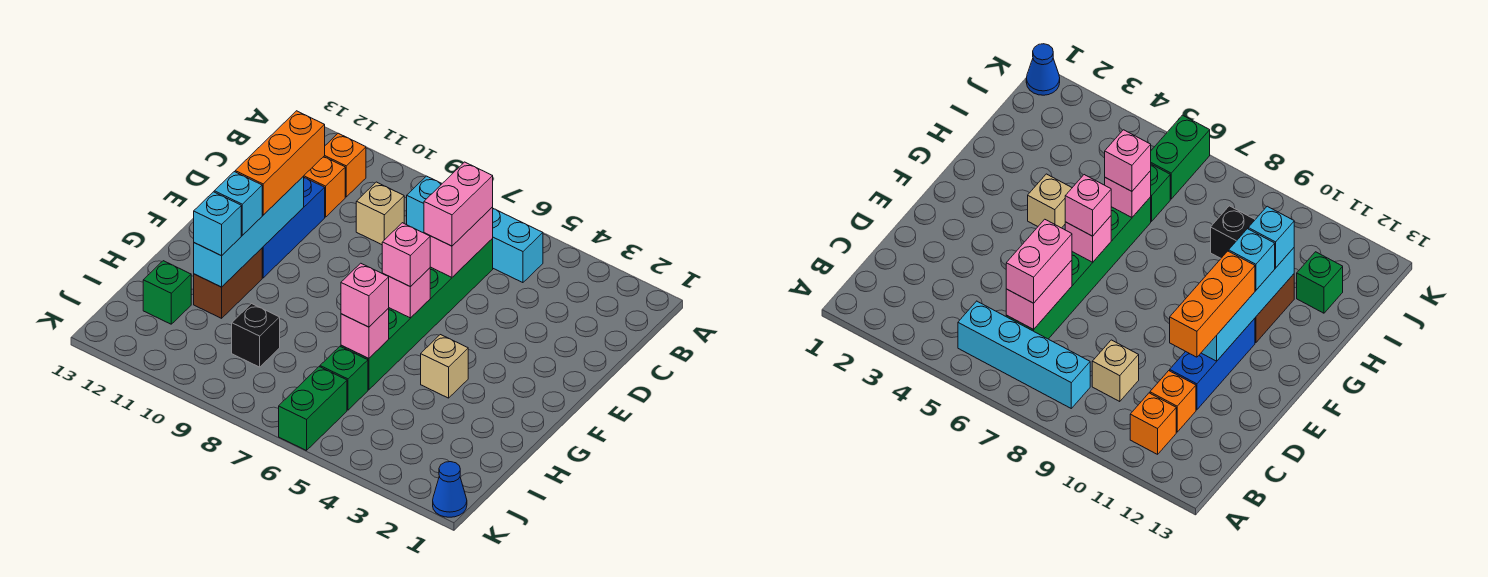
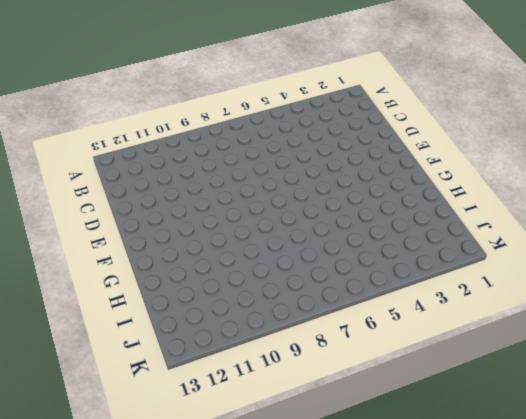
none -> cyan brick B5:B8 level 1
none -> orange brick B11 level 1
none -> green brick C6:H6 level 1

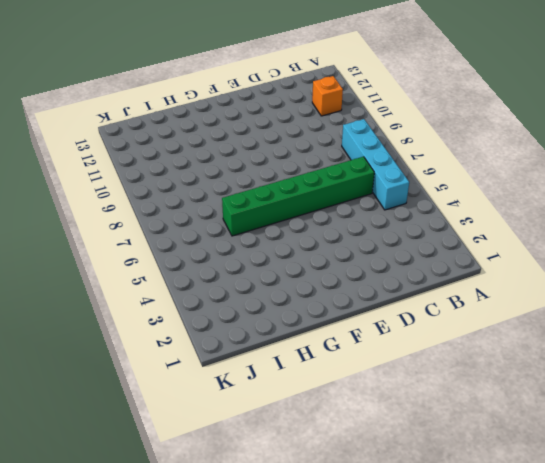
none -> tan brick C9 level 1
none -> orange brick C11 level 1
none -> blue brick D11:F11 level 1

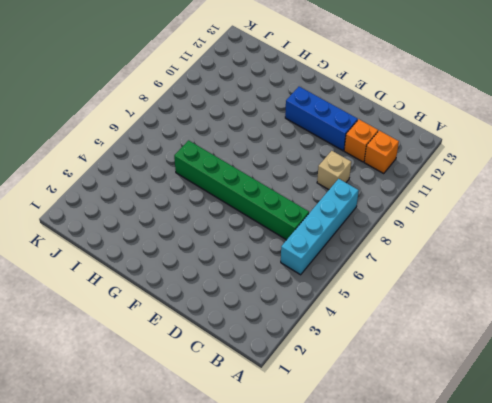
none -> tan brick G4 level 1
none -> brown brick G11:H11 level 1
none -> green brick I6 level 1

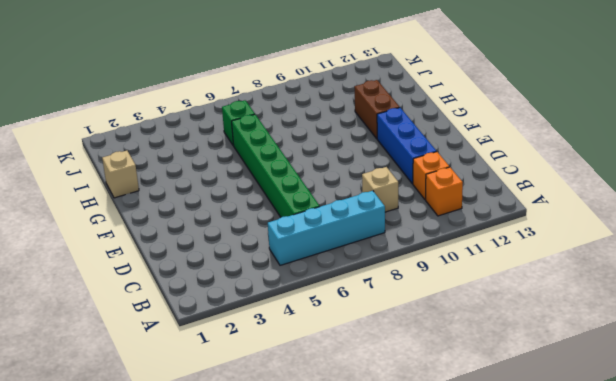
tan brick H1 level 1 -> tan brick G4 level 1
none -> black brick I9 level 1
none -> green brick I12 level 1
none -> green brick J6:K6 level 1

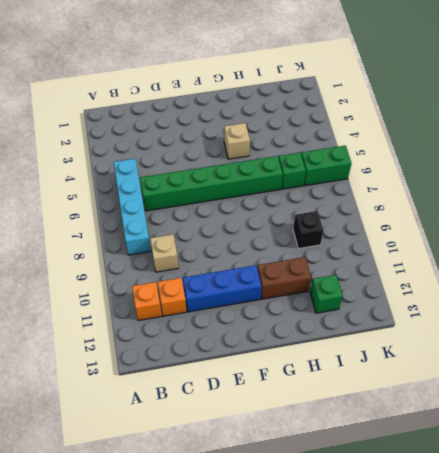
none -> blue cone K1 level 1
none -> pink brick C6:D6 level 2
none -> cyan brick E11:H11 level 2

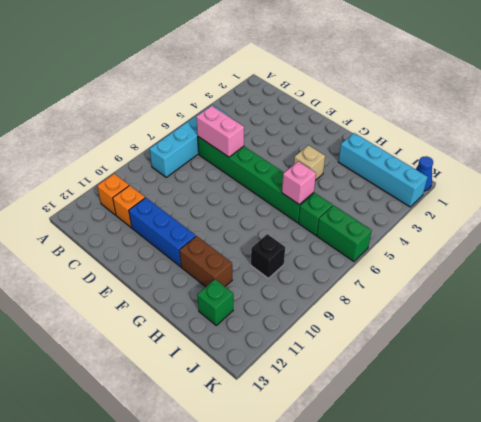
cyan brick H2:K2 level 1 -> cyan brick E11:H11 level 2
none -> tan brick C9 level 1
none -> pink brick F6 level 2
none -> pink brick C6:D6 level 3

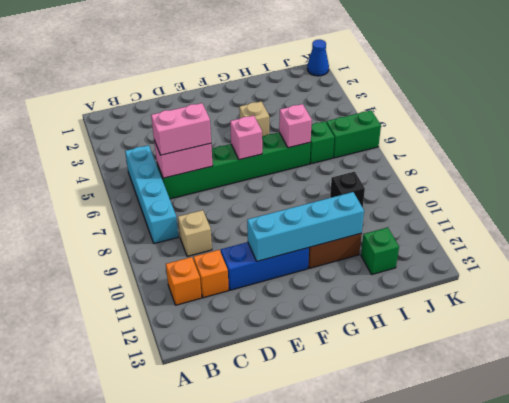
none -> orange brick D11:F11 level 3
none -> pink brick F6 level 3
none -> cyan brick G11 level 3

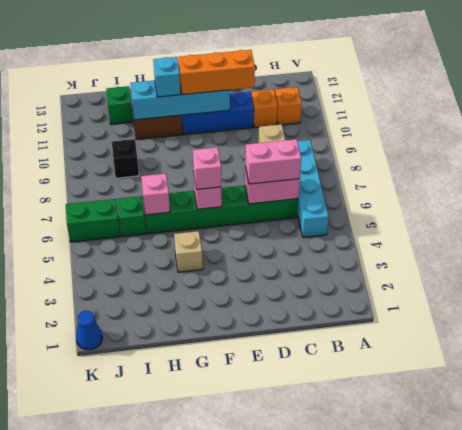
none -> pink brick H6 level 3
none -> cyan brick H11 level 3

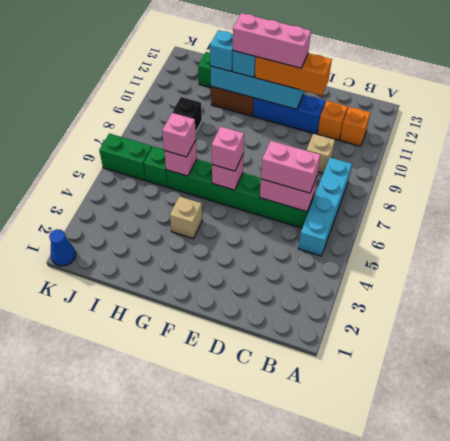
pink brick E11:G11 level 4 -> none

